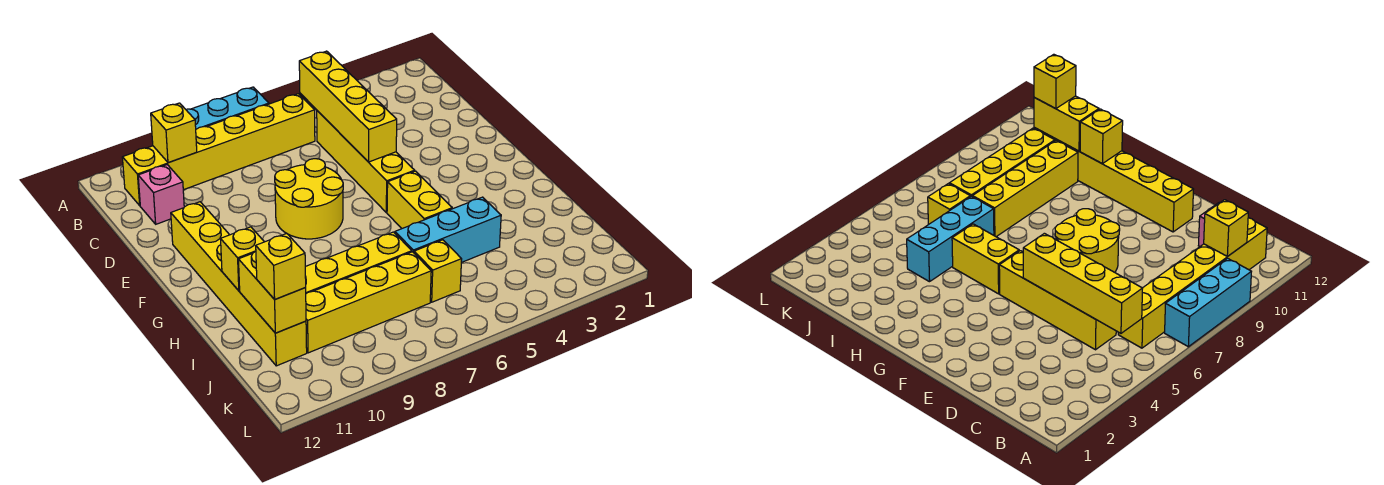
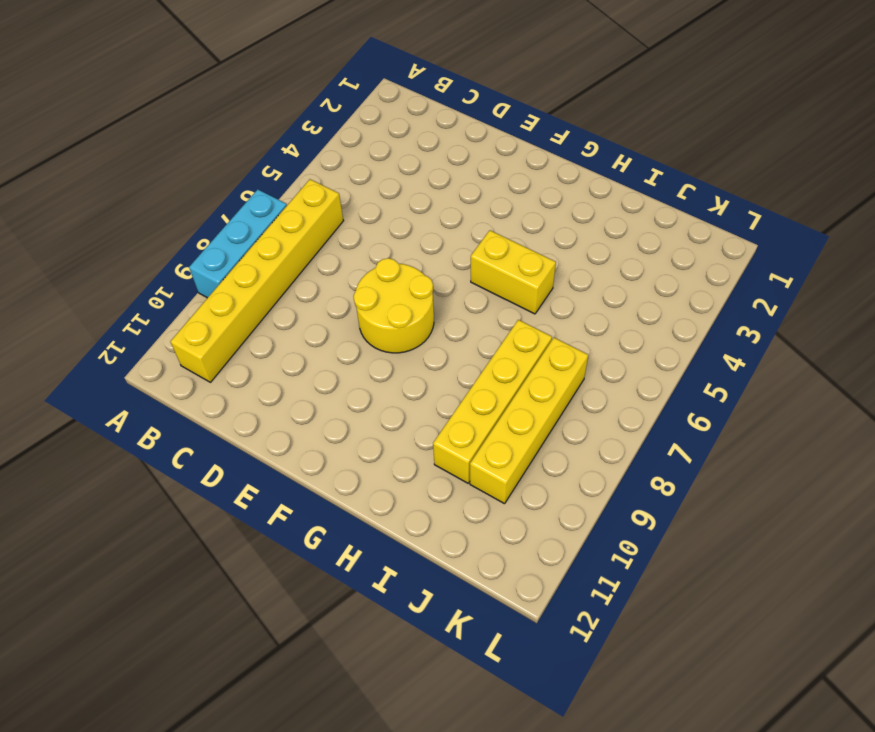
none -> yellow brick C5:F5 level 1
none -> pink brick C11 level 1
none -> yellow brick E11:J11 level 1

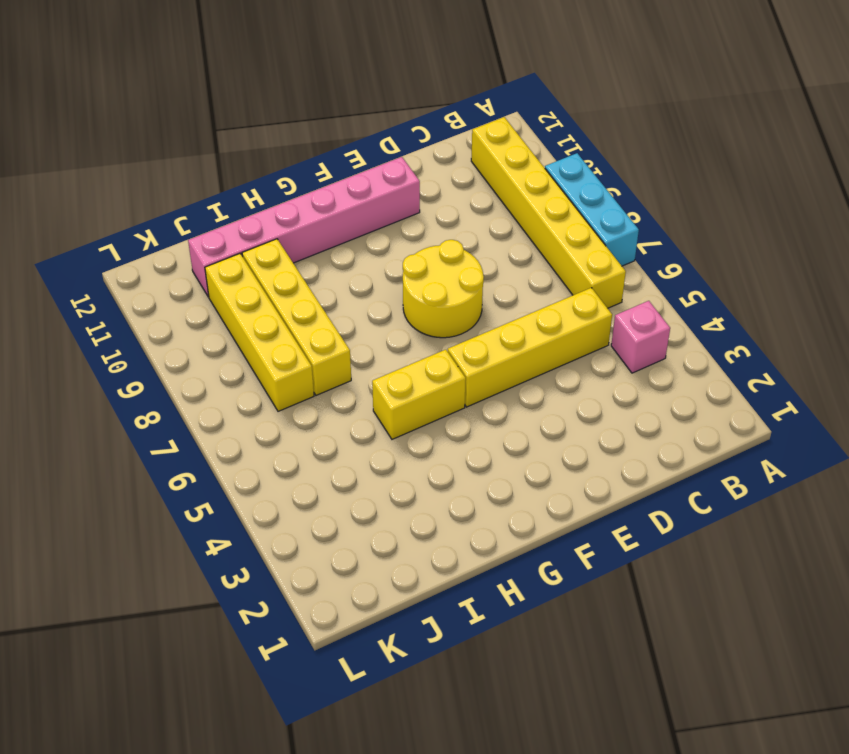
pink brick B4 level 1 -> pink brick C11 level 1
pink brick E11:J11 level 1 -> yellow brick E11:J11 level 1
none -> cyan brick I4:I6 level 1
none -> yellow brick J6 level 1
none -> yellow brick B5:E5 level 2

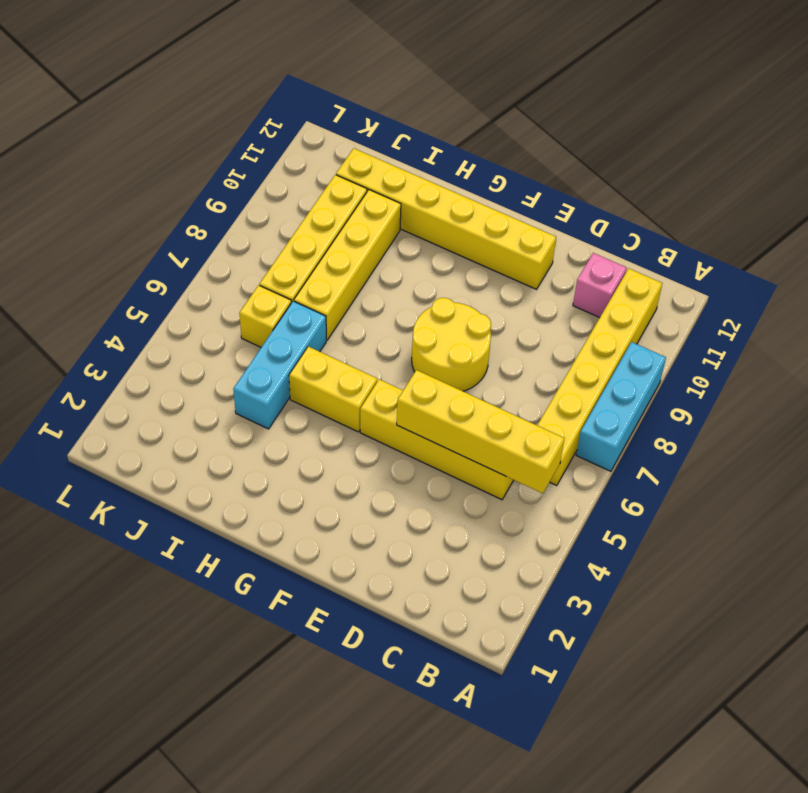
none -> yellow brick B10 level 2
none -> yellow brick H11 level 2
none -> yellow brick I11:J11 level 2

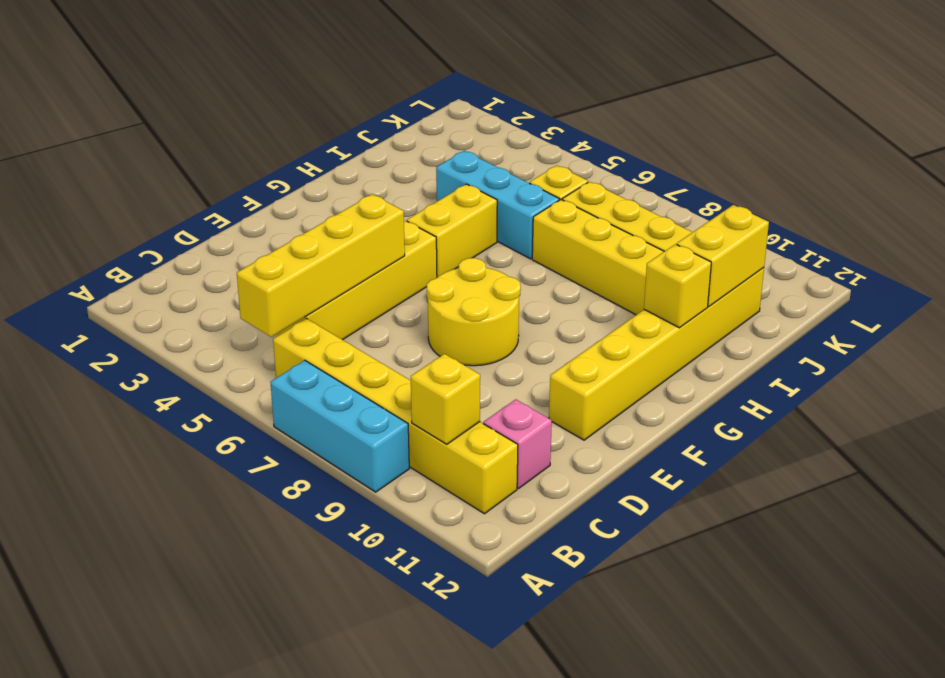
none -> yellow brick J11 level 3

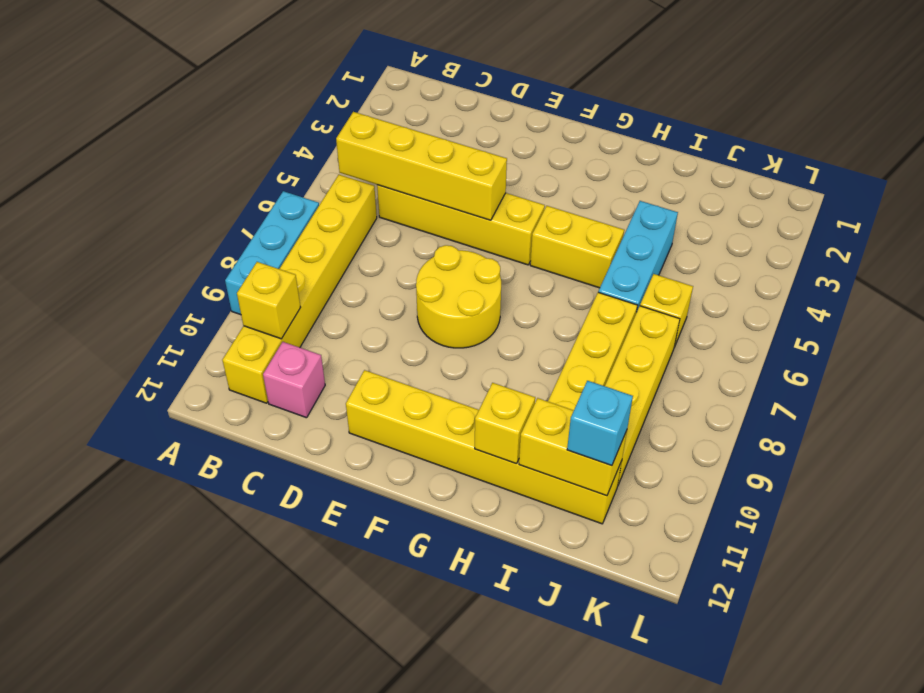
cyan brick J11 level 3 -> yellow brick J11 level 3

